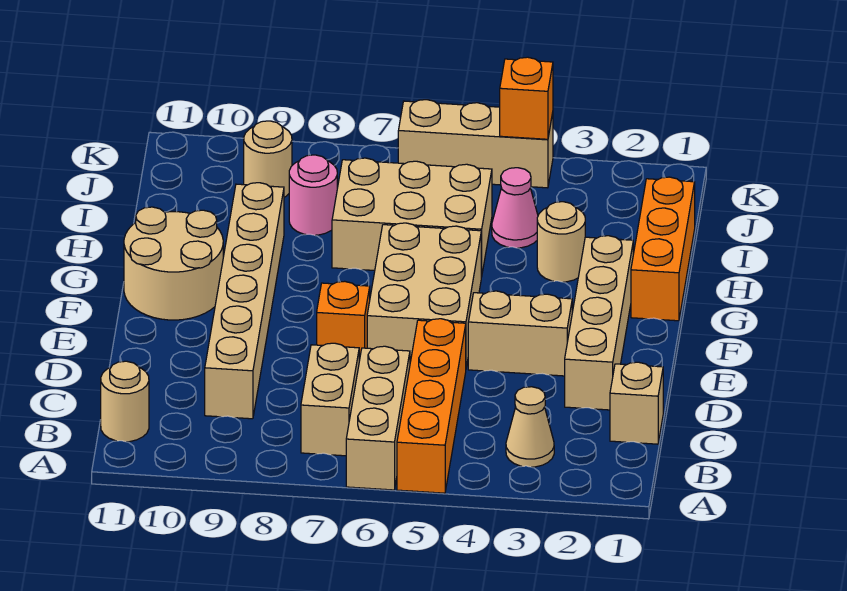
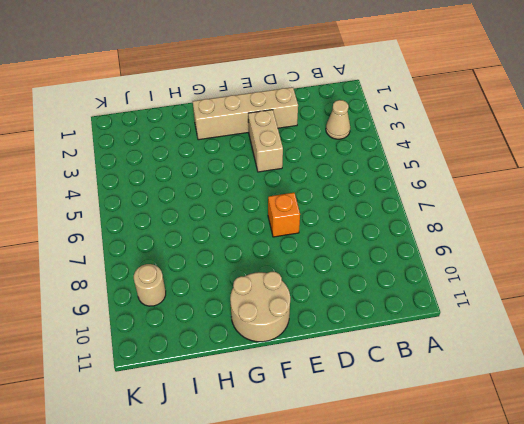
none -> orange brick A5:D5 level 1
none -> tan brick A6:C6 level 1
none -> tan brick B7:C7 level 1

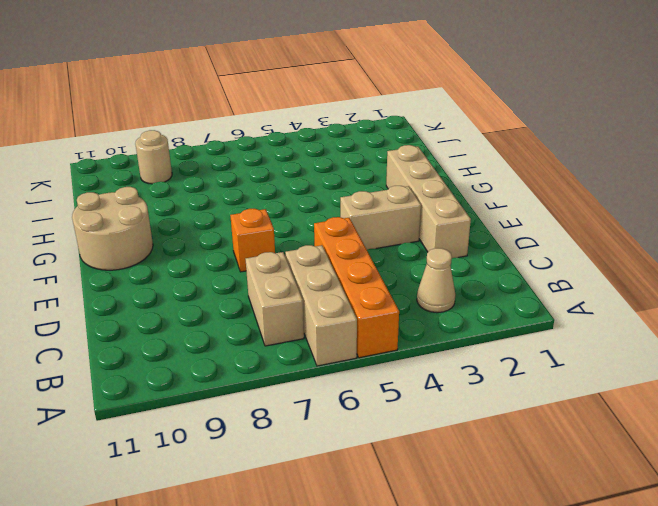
none -> tan round brick B11 level 1
none -> tan brick C1 level 1
none -> tan brick C9:H9 level 1

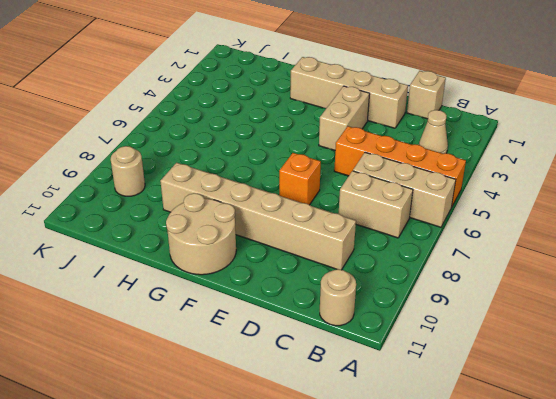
none -> tan brick E5:G6 level 1
none -> orange brick G1:I1 level 1
none -> tan round brick H3 level 1

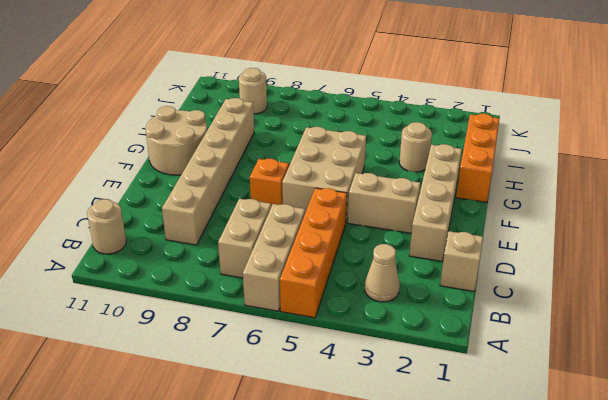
none -> tan brick H5:I7 level 1
none -> pink cone I4 level 1
none -> pink round brick I8 level 1

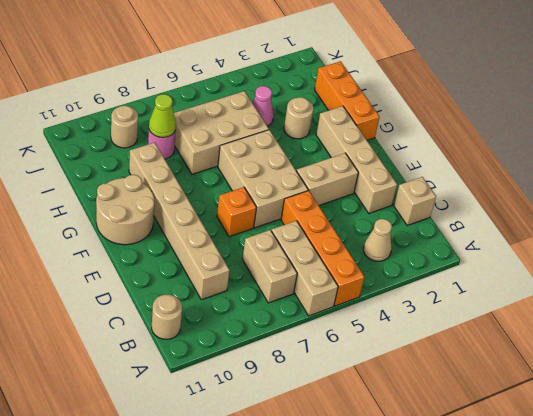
lime cone I8 level 2 -> none
none -> tan brick K4:K6 level 1
none -> orange brick K4 level 2

